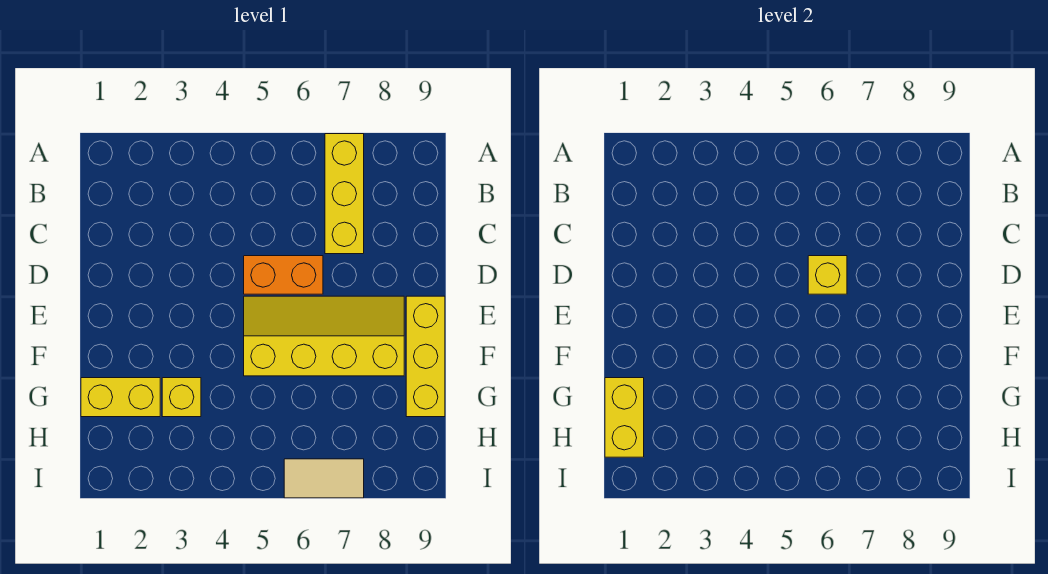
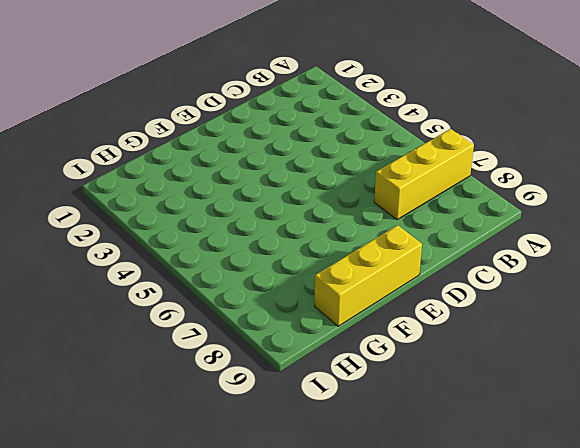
none -> orange brick D5:D6 level 1
none -> yellow slope E5:F8 level 1 top F

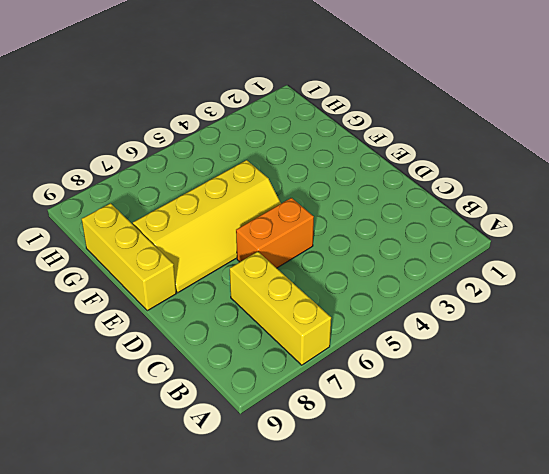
none -> yellow brick G1:G2 level 1
none -> yellow brick G3 level 1

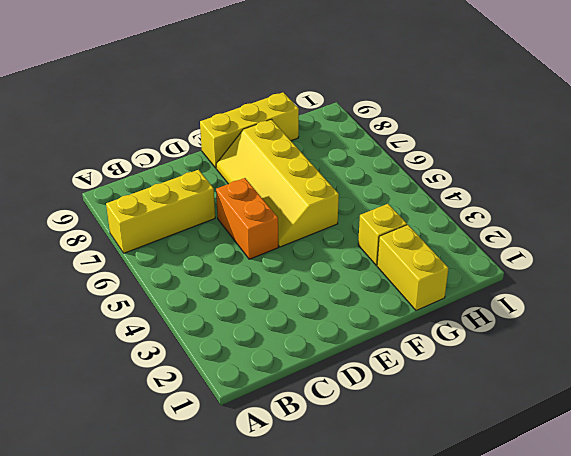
none -> tan tile I6:I7 level 1
none -> yellow brick D6 level 2

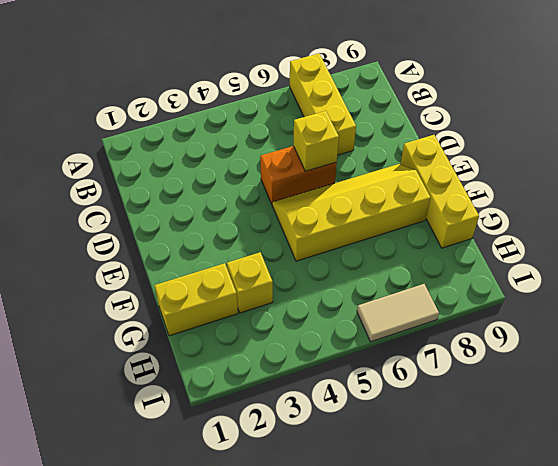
none -> yellow brick G1:H1 level 2

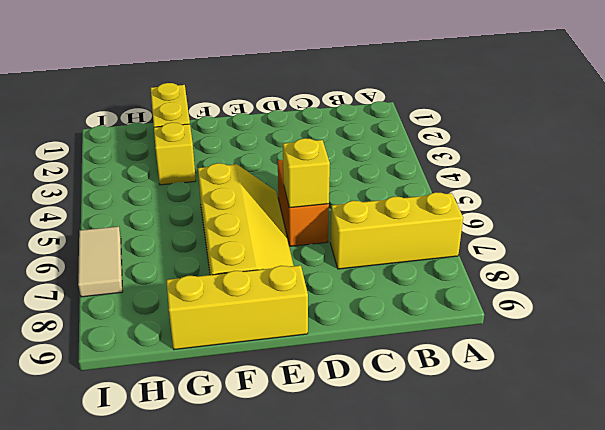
none -> yellow brick G1:H1 level 2

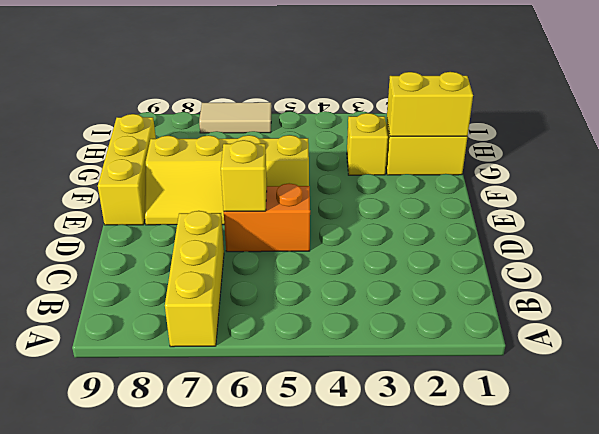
yellow brick G1:G2 level 2 -> yellow brick G1:H1 level 2

